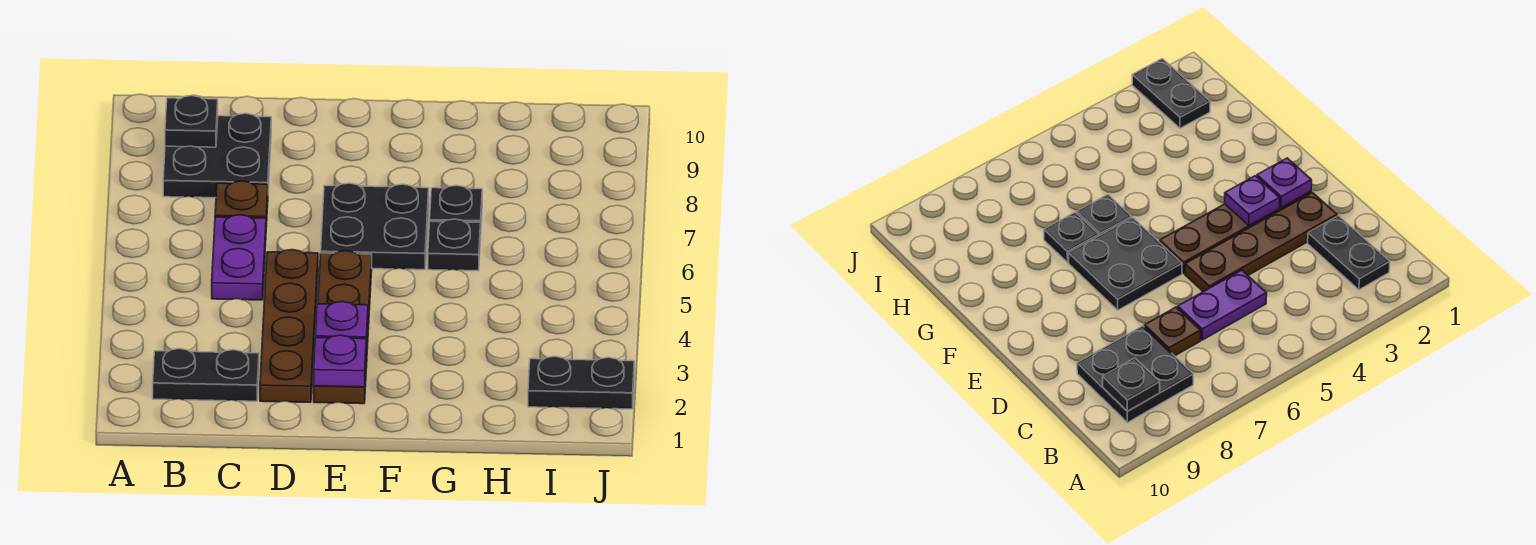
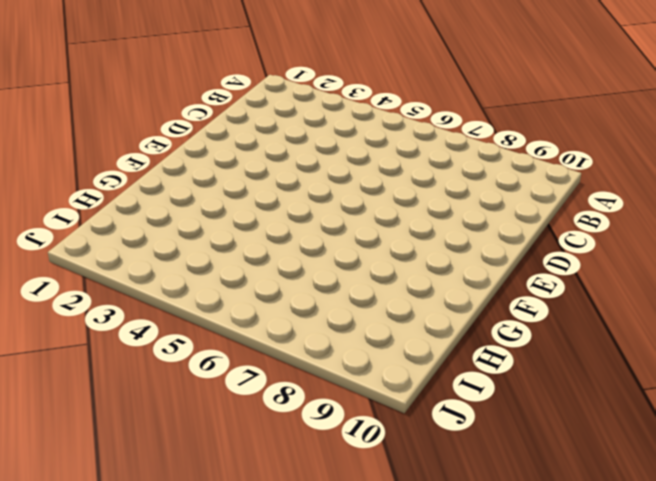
none -> black plate B2:C2 level 1
none -> black plate B8:C9 level 1
none -> purple plate C5:C6 level 1

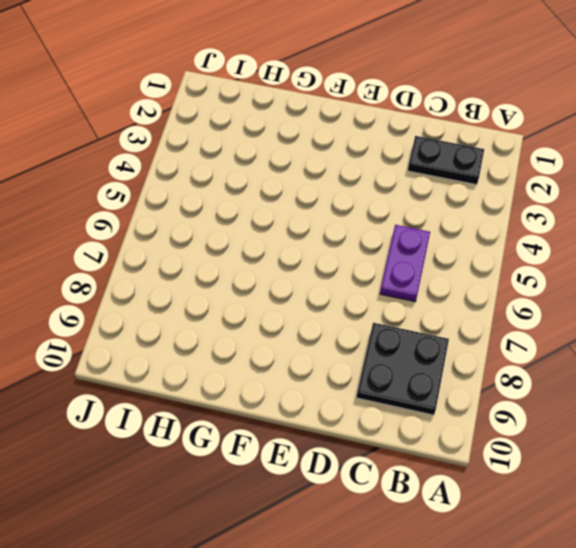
none -> brown plate C7 level 1
none -> brown plate D2:D5 level 1
none -> brown plate E2:E5 level 1

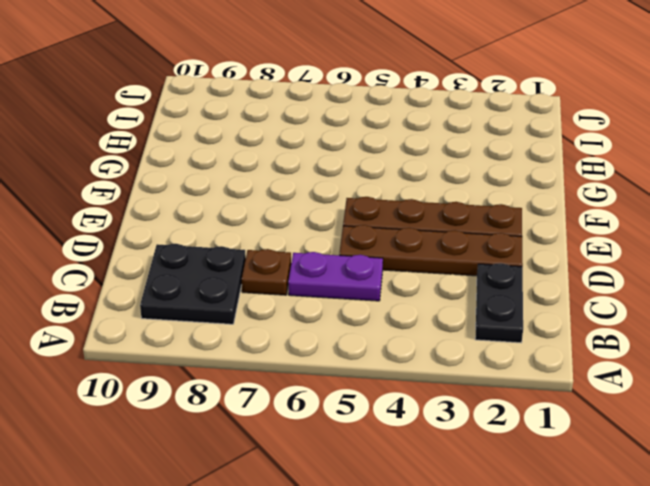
none -> black plate E6:F7 level 1
none -> black plate G6 level 1
none -> black plate G7 level 1

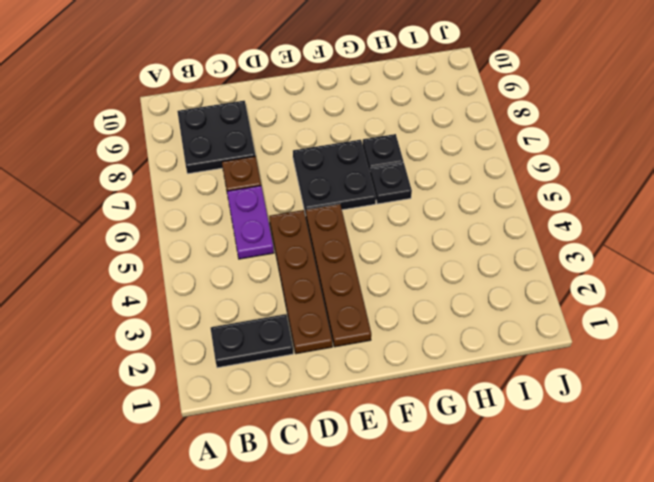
none -> black plate I2:J2 level 1
none -> black plate B9 level 2
none -> purple plate E2 level 2

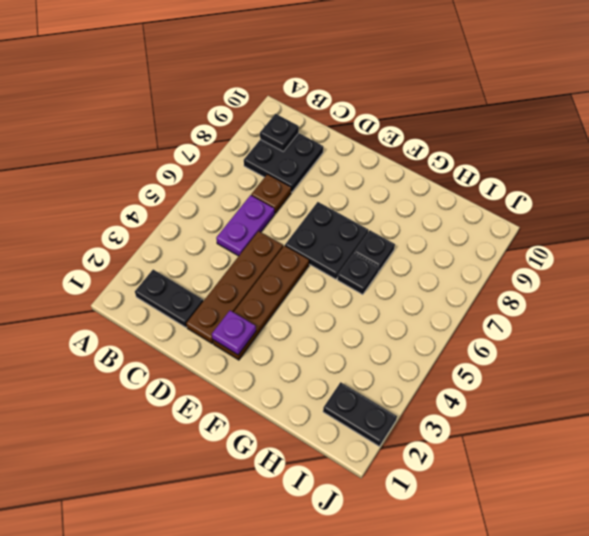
none -> purple plate E3 level 2

